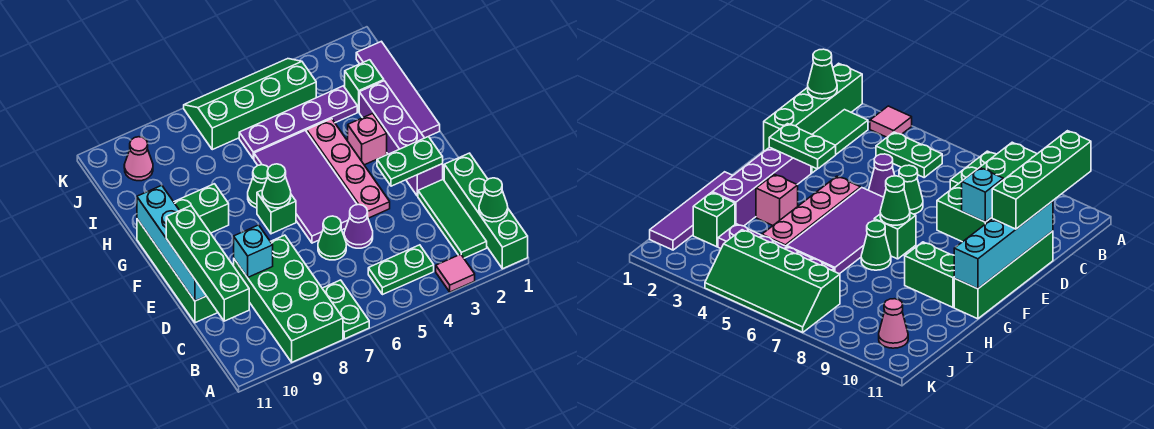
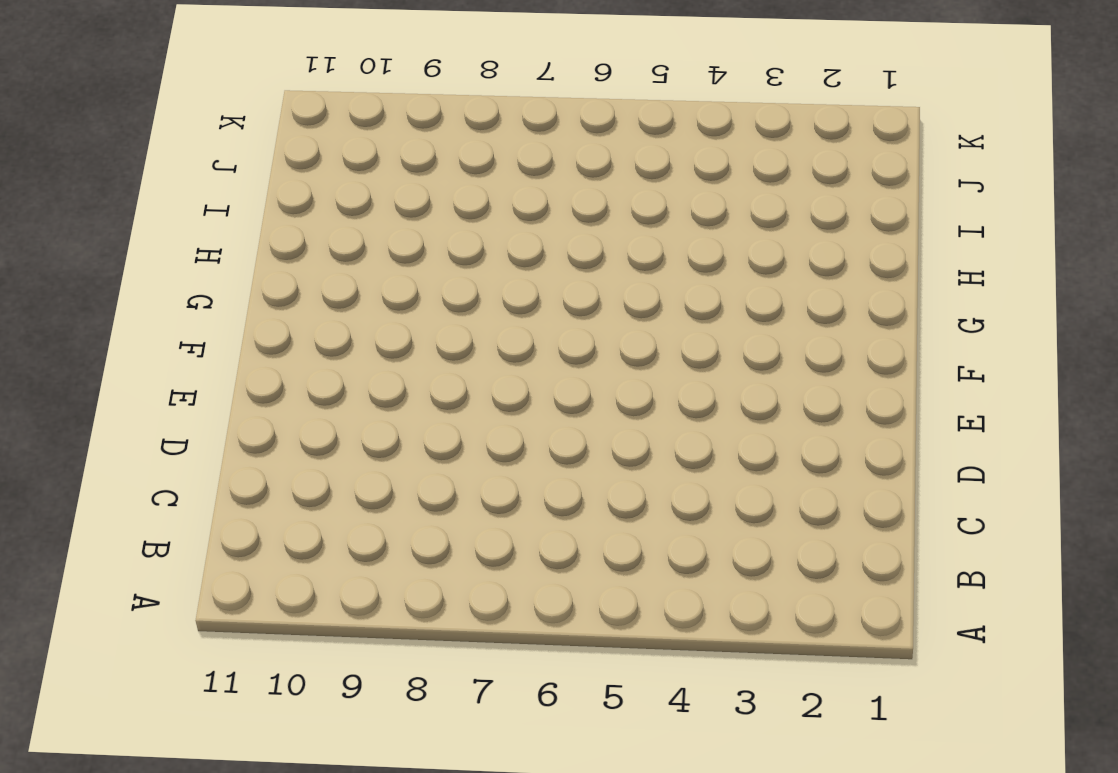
none -> green brick A1:D1 level 1
none -> pink tile A3 level 1
none -> green plate A7:B7 level 1

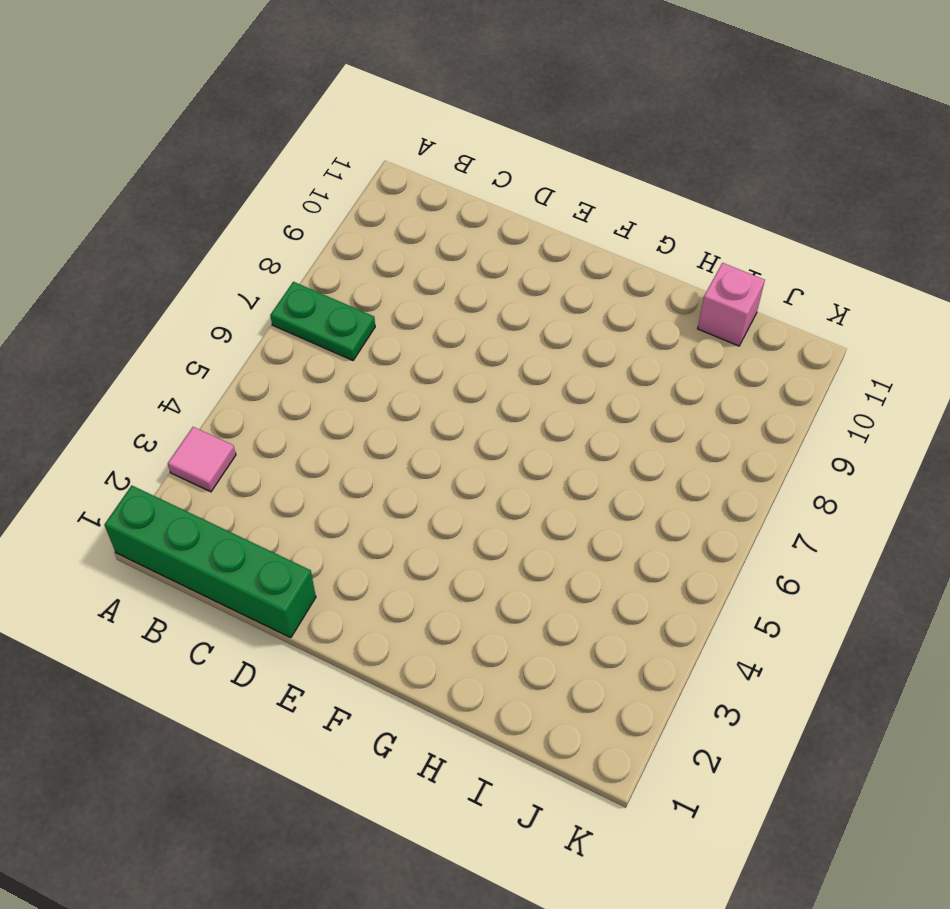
pink brick I11 level 1 -> pink brick G3 level 1
none -> green brick A8:D9 level 1
none -> green tile B2:D2 level 1
none -> green plate B4:B5 level 1

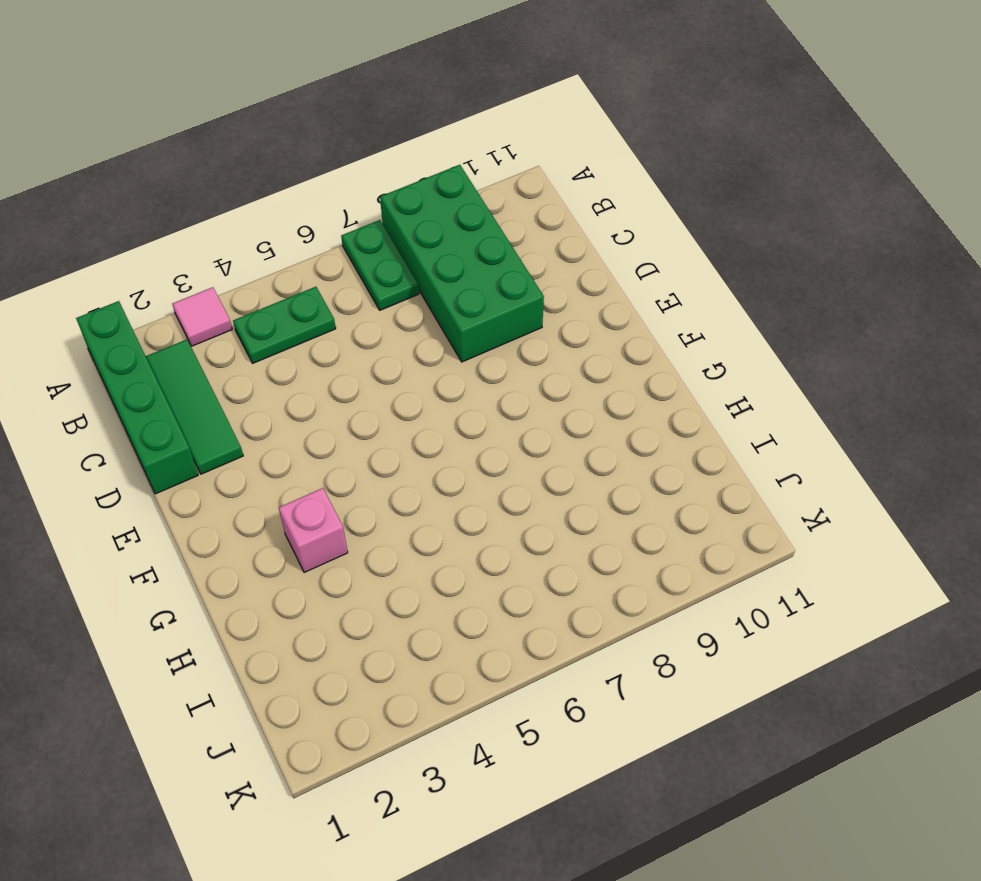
none -> purple cone D5 level 1
none -> green cone D6 level 1
none -> green brick D11:G11 level 1

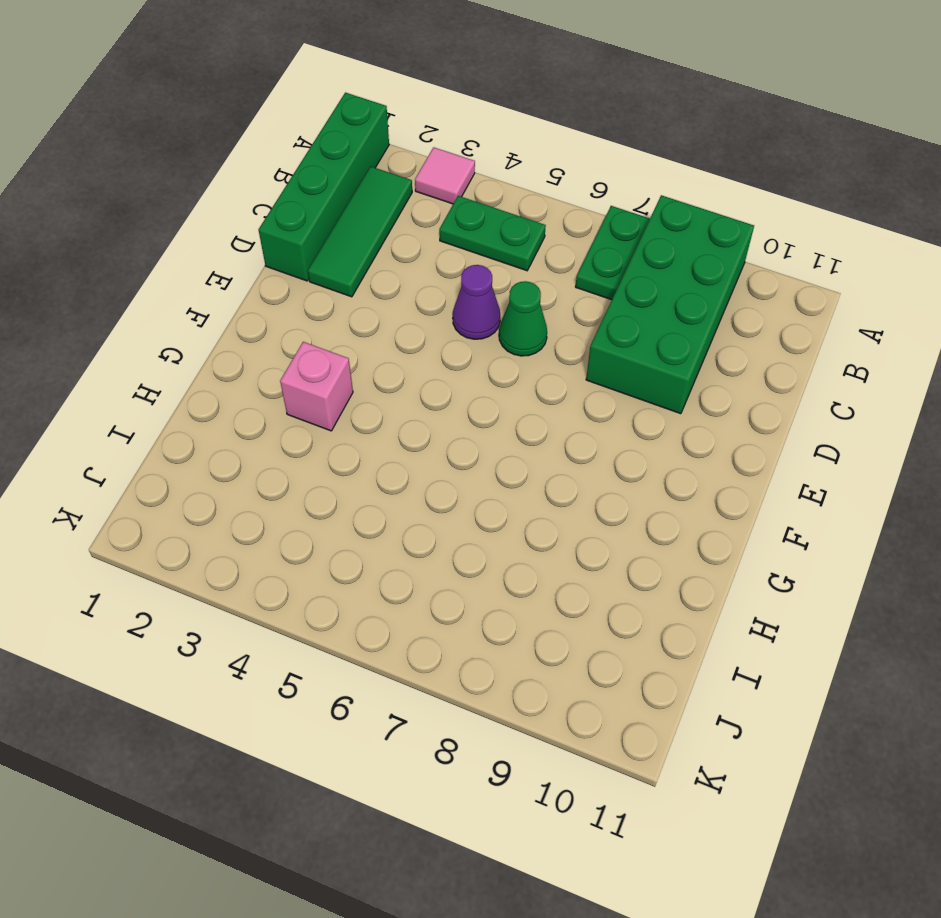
none -> green brick D11:G11 level 1
none -> purple brick E2:H2 level 1
none -> pink plate E4:H4 level 1

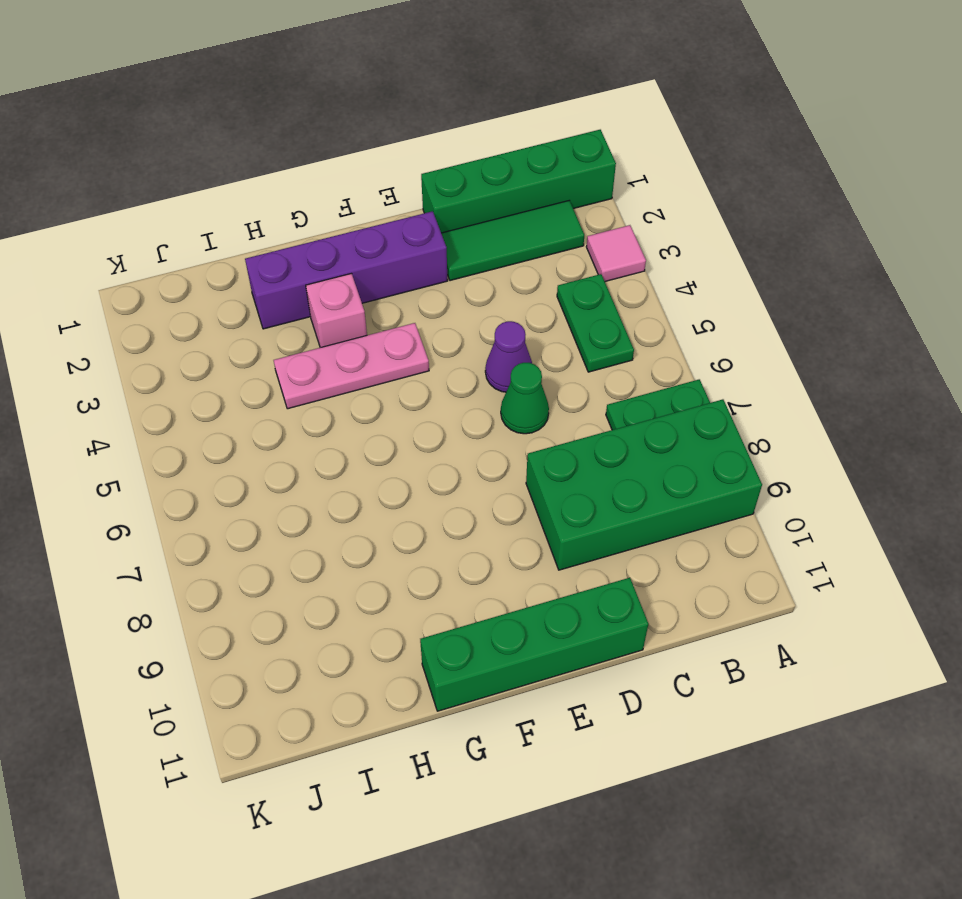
pink plate F4:H4 level 1 -> pink plate E4:H4 level 1
none -> purple tile E5:H6 level 1
none -> green brick F7 level 1
none -> purple tile G1:J1 level 1

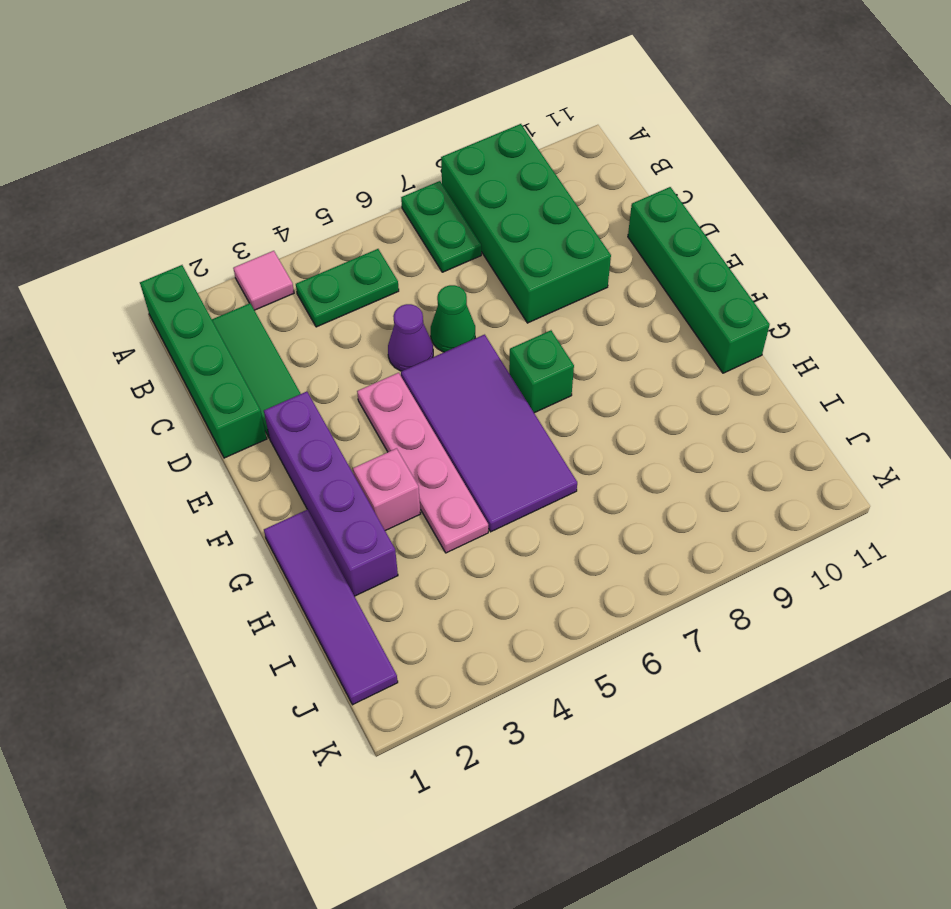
none -> green cone G7 level 1
none -> green brick G9:G10 level 1
none -> green brick I2 level 1

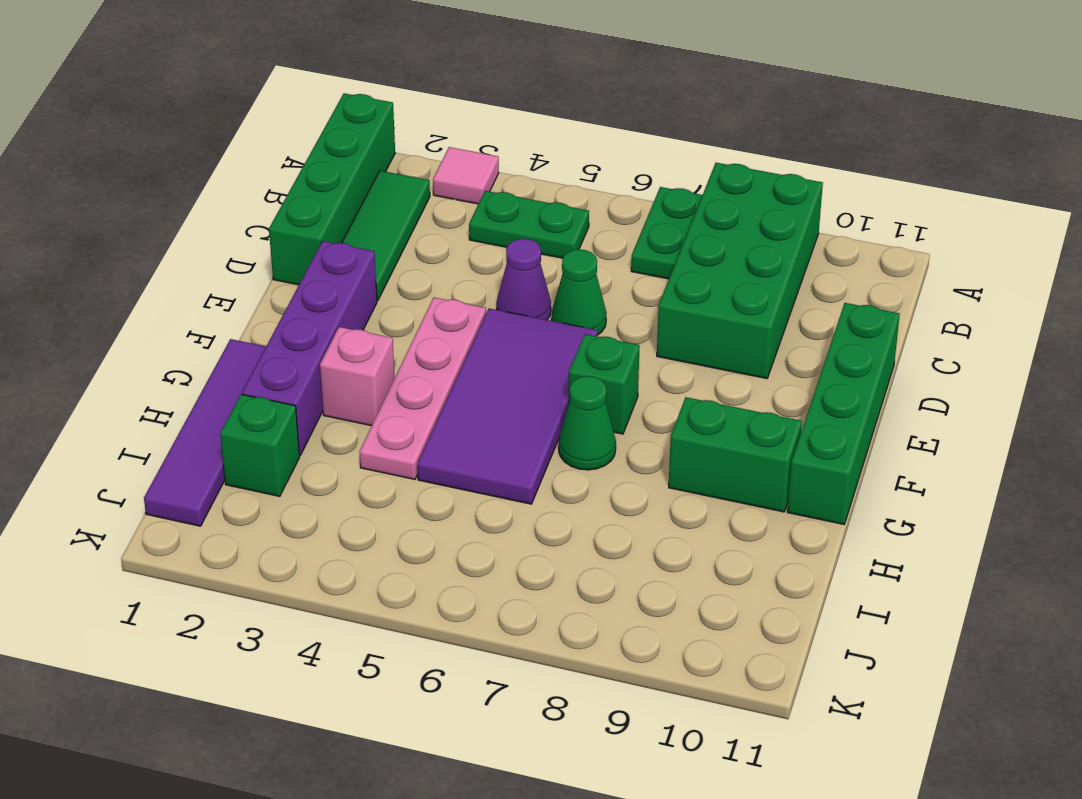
none -> purple plate I3:I6 level 1
none -> green slope J4:K7 level 1 top J
none -> pink cone J10 level 1

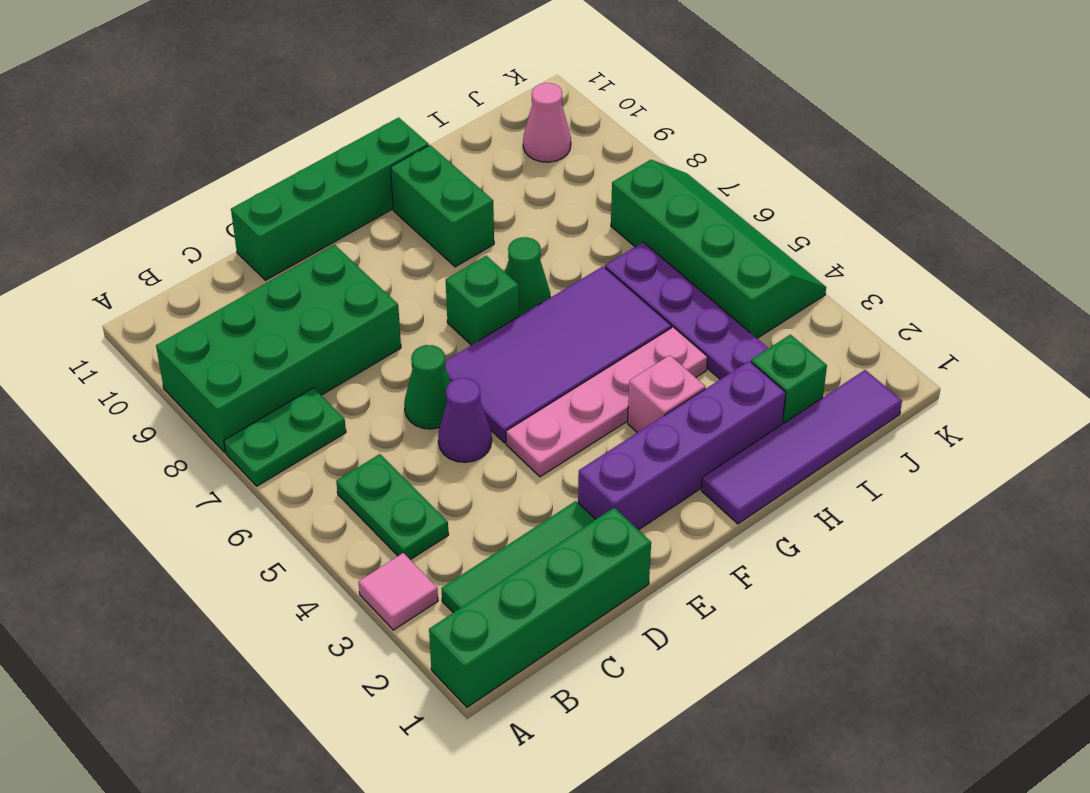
none -> green cone B1 level 2
none -> cyan brick D9 level 2
none -> cyan brick D11:G11 level 2

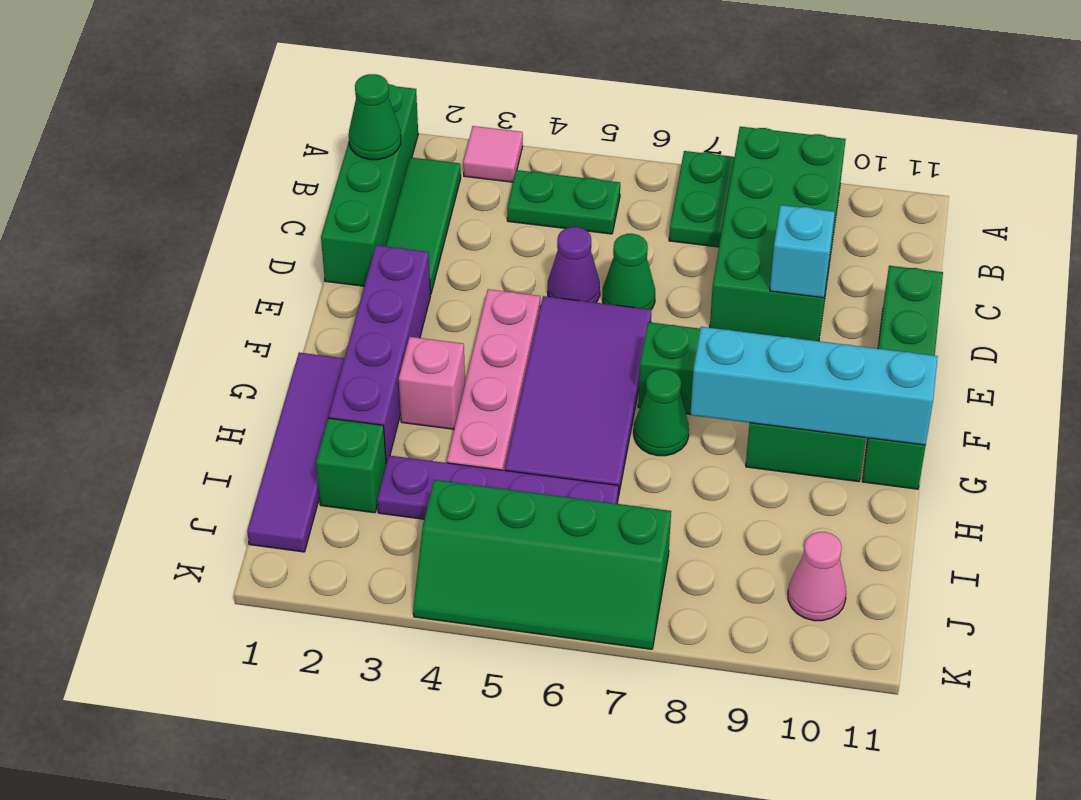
cyan brick G8:G11 level 2 -> cyan brick D11:G11 level 2
none -> green plate E2:E3 level 2
none -> green cone F7 level 2
none -> green brick B11:E11 level 3

